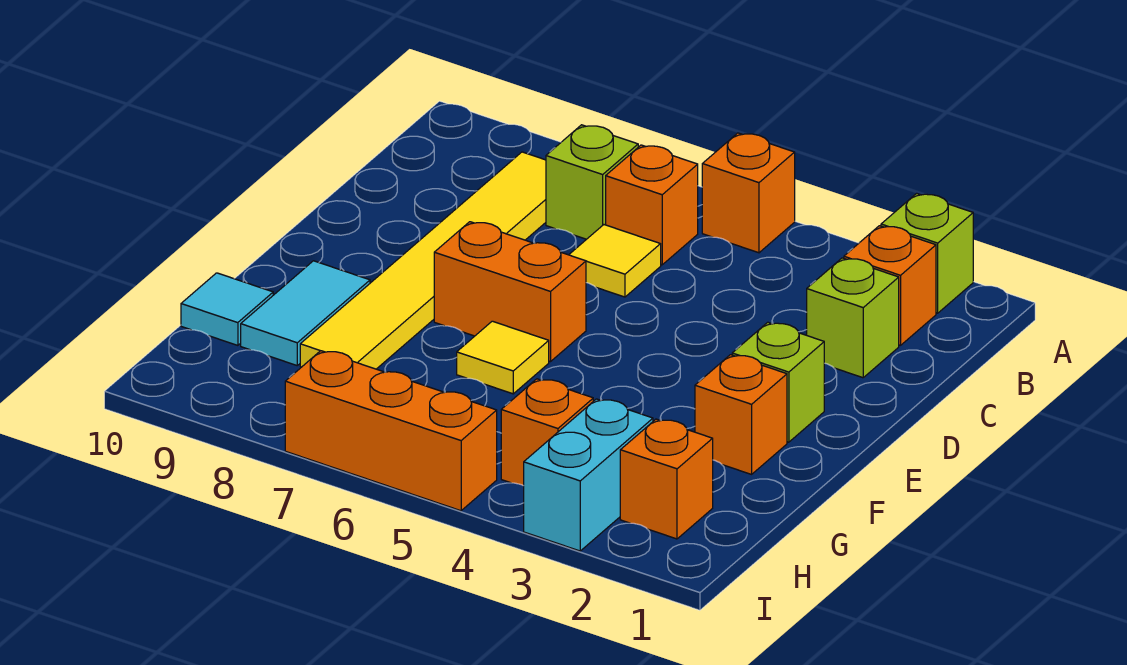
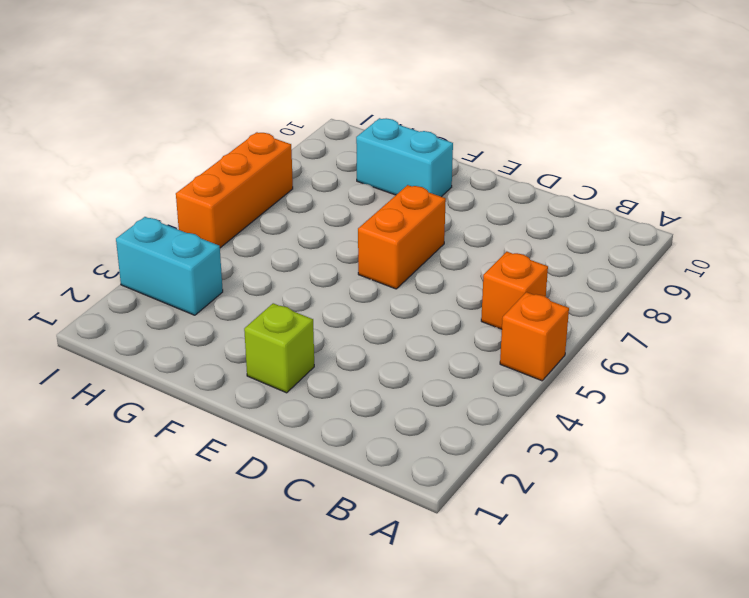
cyan brick F9:G9 level 1 -> cyan tile F9:G9 level 1
none -> lime brick A2 level 1
none -> orange brick B2 level 1
none -> lime brick B7 level 1

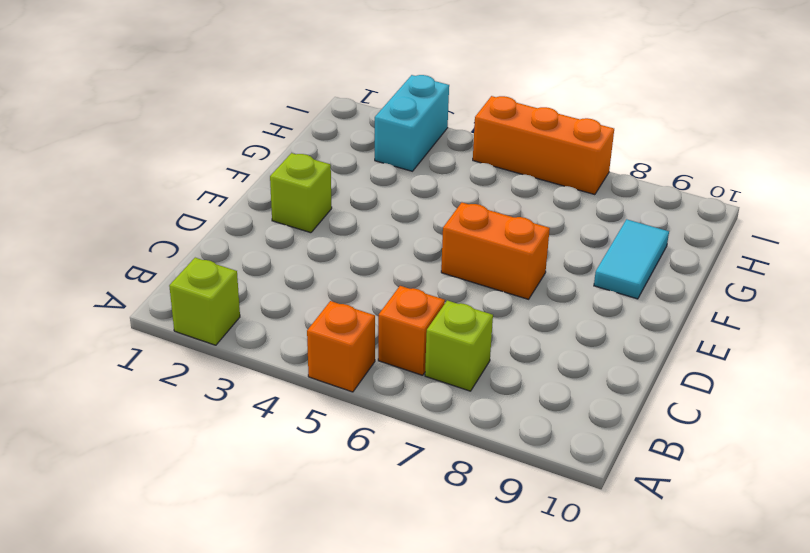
none -> orange brick B2 level 1
none -> yellow tile B8:G8 level 1
none -> lime brick C2 level 1

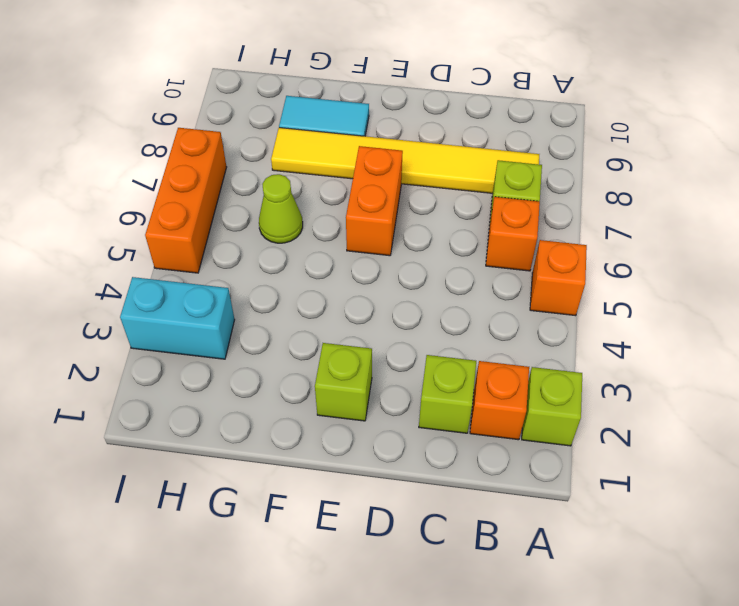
lime cone G6 level 1 -> none
none -> yellow tile C6 level 1
none -> orange brick F2 level 1
none -> yellow tile F6 level 1

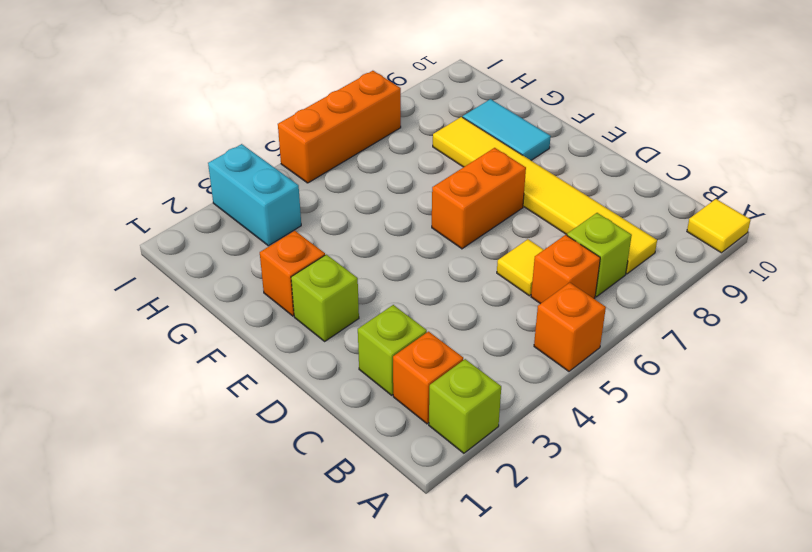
yellow tile A10 level 1 -> yellow tile F6 level 1
none -> cyan tile G10 level 1
none -> orange brick H2 level 1
none -> orange brick H4 level 1

